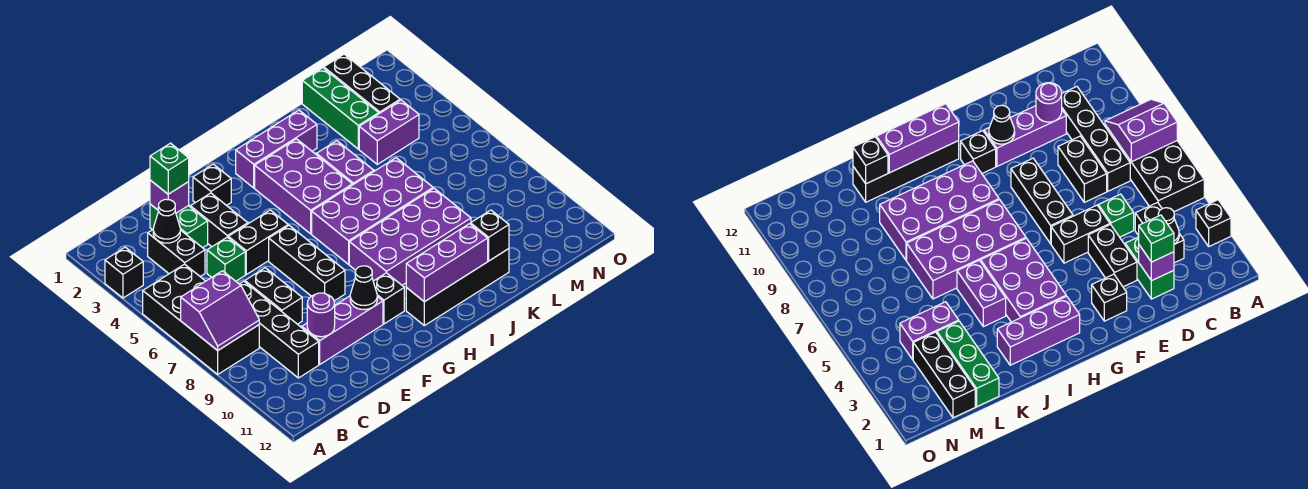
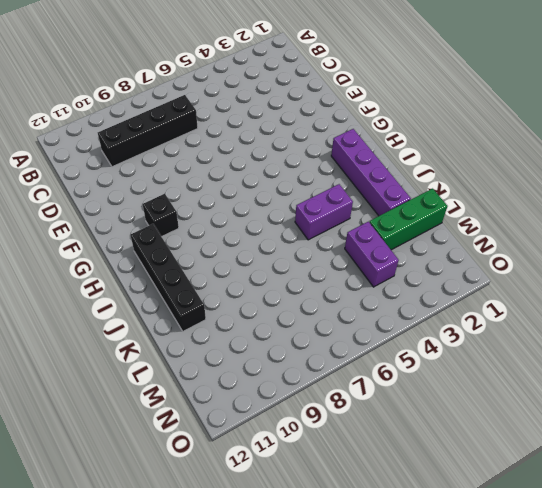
purple brick H2:K2 level 1 -> purple brick H2:J2 level 1
none -> black brick A3 level 1
none -> black brick A5:B8 level 1
none -> black brick C3:C4 level 1
none -> green brick D2:D3 level 1

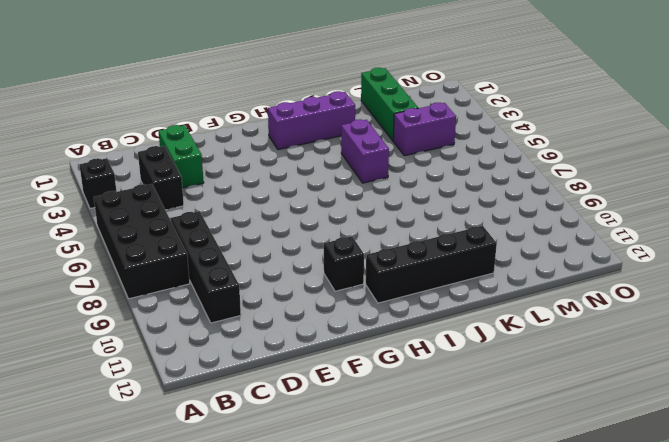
none -> green brick D5 level 1
none -> black brick D7:D8 level 1
none -> purple brick D10:F10 level 1
none -> black brick E3:E4 level 1

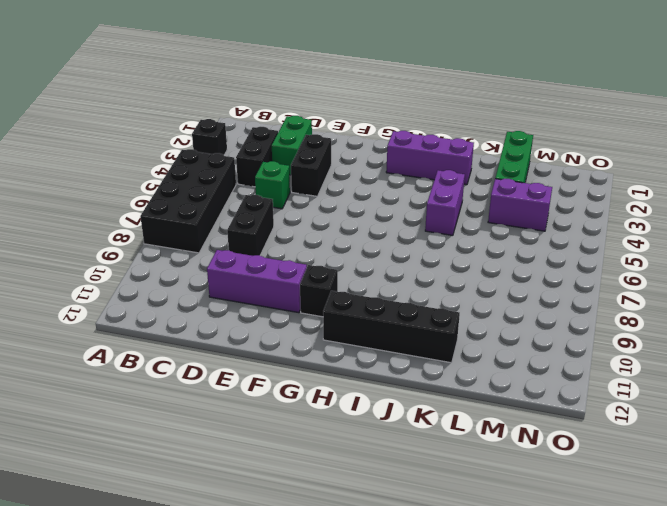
none -> black brick C7:C10 level 1
none -> black brick E5:F5 level 1
none -> black brick F2 level 1
none -> black brick F6:F8 level 1

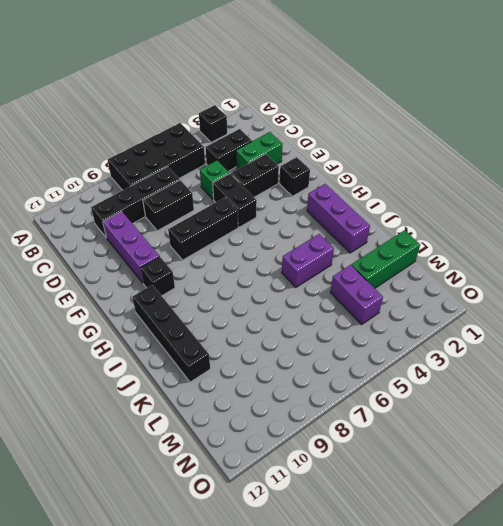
none -> purple brick H3:I5 level 1
none -> purple brick H6:K7 level 1
none -> purple brick H8:K9 level 1
none -> black brick M1:M3 level 1

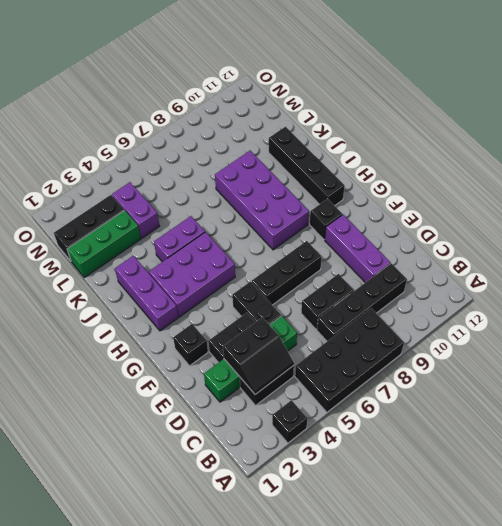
black slope C3:D4 level 2 top D -> black cone C3 level 2
none -> purple brick H6:K7 level 1
none -> purple slope A7:B8 level 2 top 7
none -> purple brick D2 level 2
none -> purple round brick D10 level 2

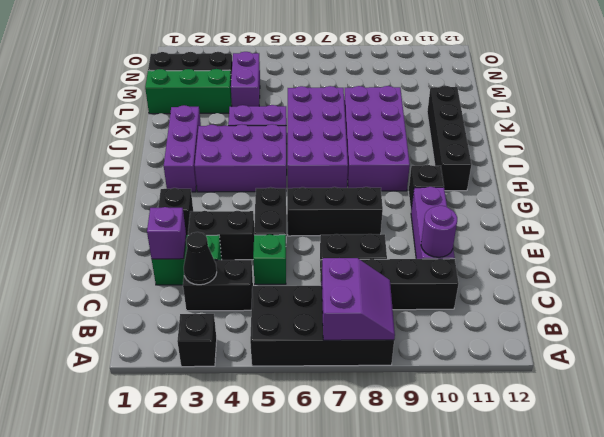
none -> black cone F10 level 2
none -> purple brick H11:J11 level 2
none -> black brick K11 level 2
none -> green brick D2 level 3

